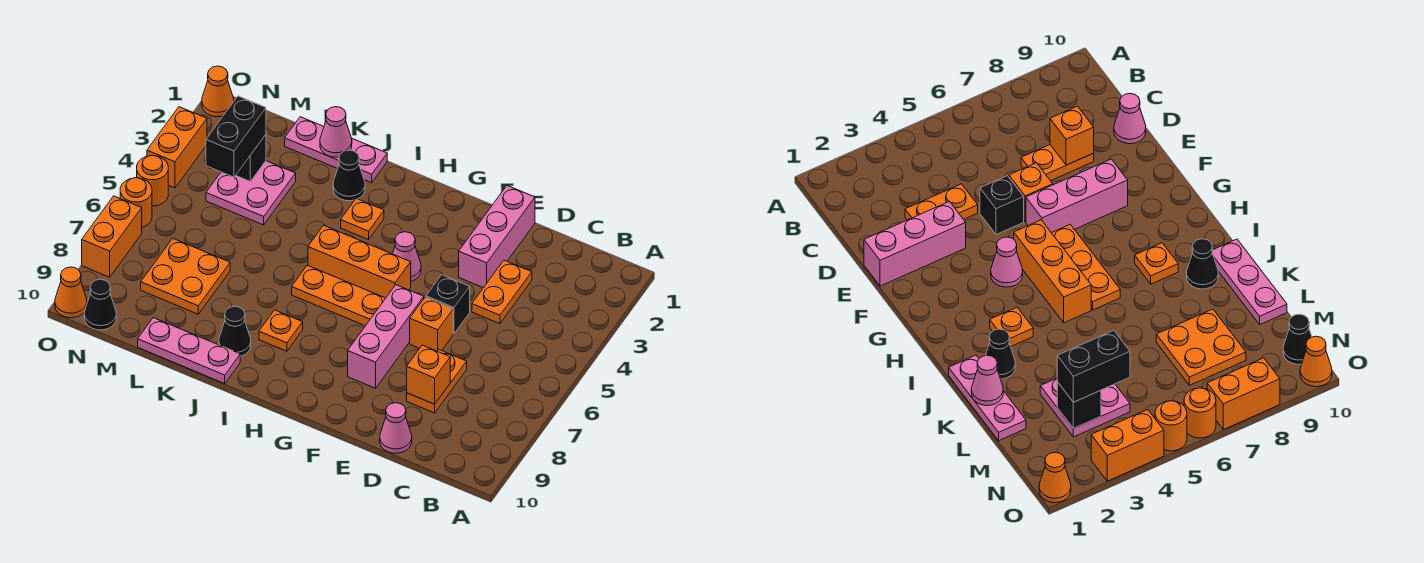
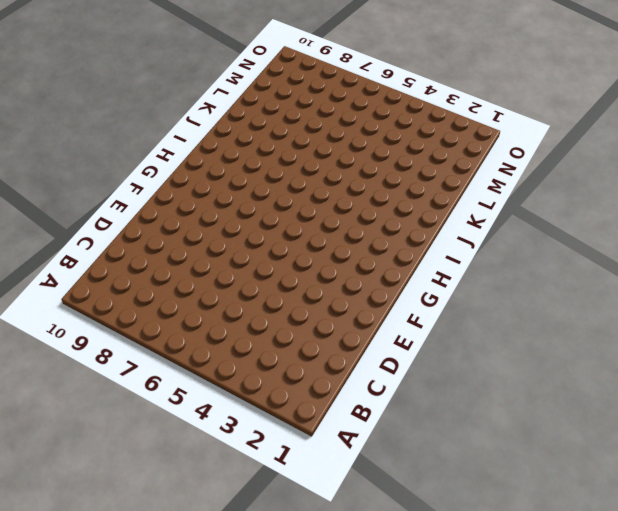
none -> orange plate D3:D4 level 1
none -> orange plate D7:D8 level 1
none -> pink cone D10 level 1

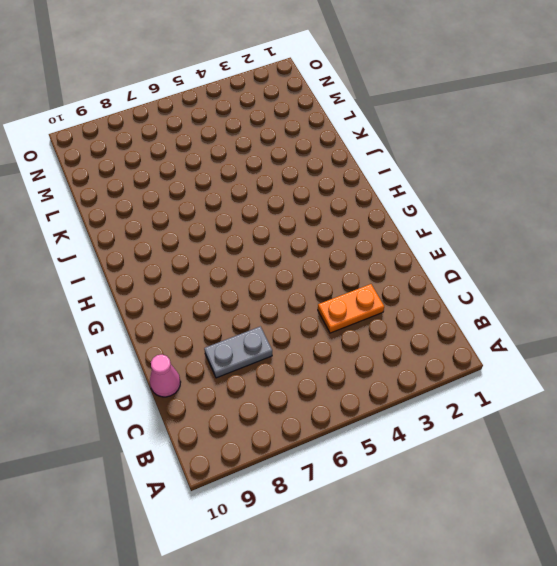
grey plate D7:D8 level 1 -> orange plate D7:D8 level 1
none -> pink brick E1:E3 level 1
none -> black brick E5 level 1
none -> orange brick E6 level 1

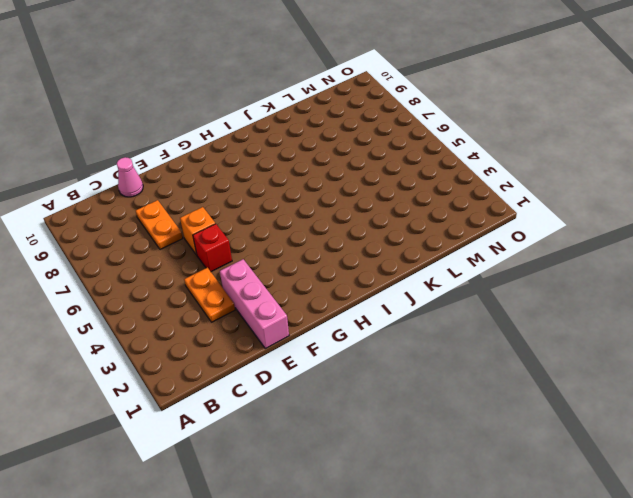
red brick E5 level 1 -> black brick E5 level 1
none -> pink brick F6:F8 level 1
none -> pink cone G4 level 1
none -> orange brick G5:I5 level 1

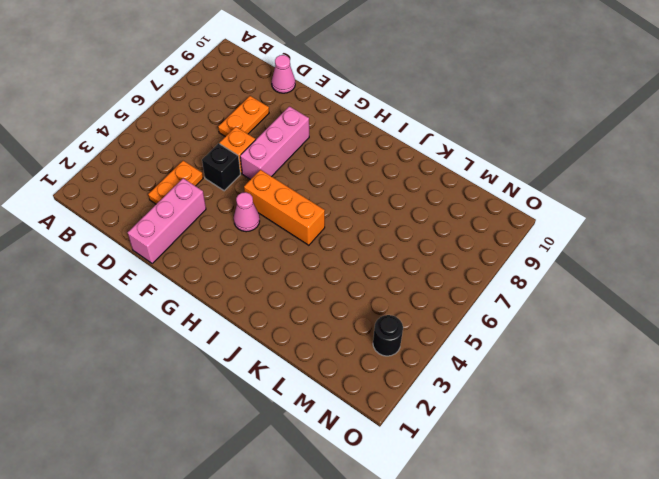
black round brick N3 level 1 -> none
none -> orange plate G6:I6 level 1
none -> orange plate I3 level 1
none -> orange plate I8 level 1

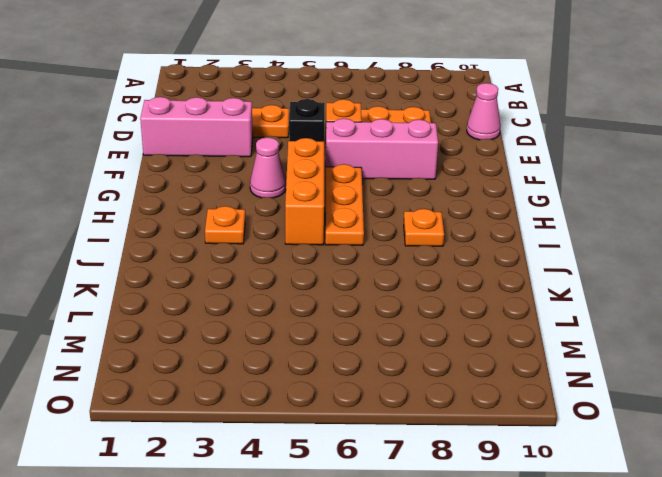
none -> pink plate J1:L1 level 1
none -> black cone J2 level 1
none -> black cone J9 level 1

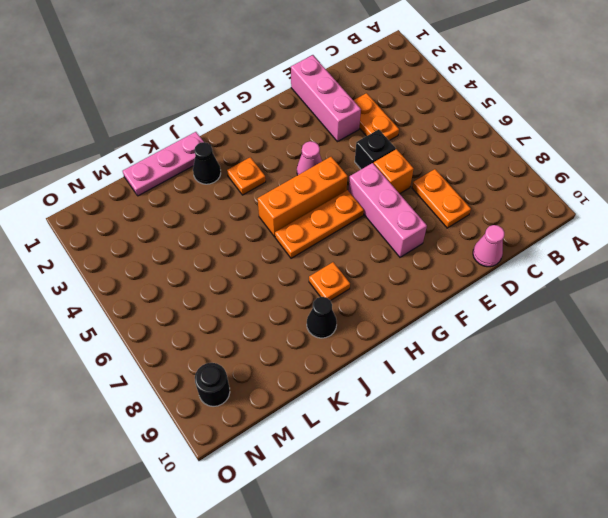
black round brick N9 level 1 -> none
none -> pink plate J10:L10 level 1
none -> pink plate L3:M4 level 1
none -> orange plate L7:M8 level 1

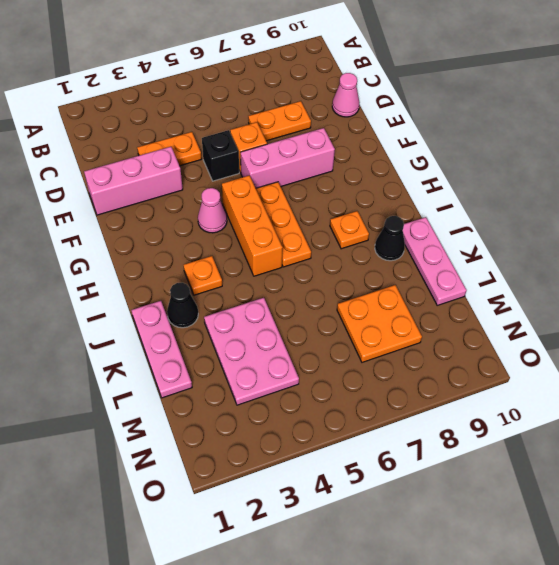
pink plate K3:M4 level 1 -> pink plate L3:M4 level 1
none -> black cone N10 level 1
none -> orange cone O1 level 1
none -> orange brick O3:O4 level 1

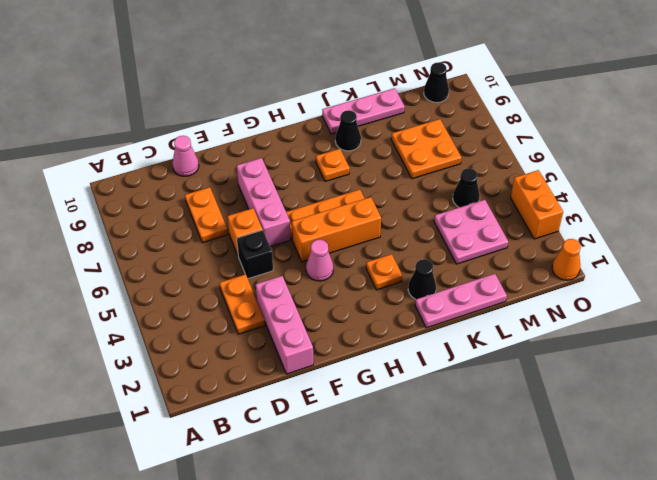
black cone M5 level 1 -> none
none -> orange round brick O5 level 1
none -> orange round brick O6 level 1
none -> orange brick O7:O8 level 1

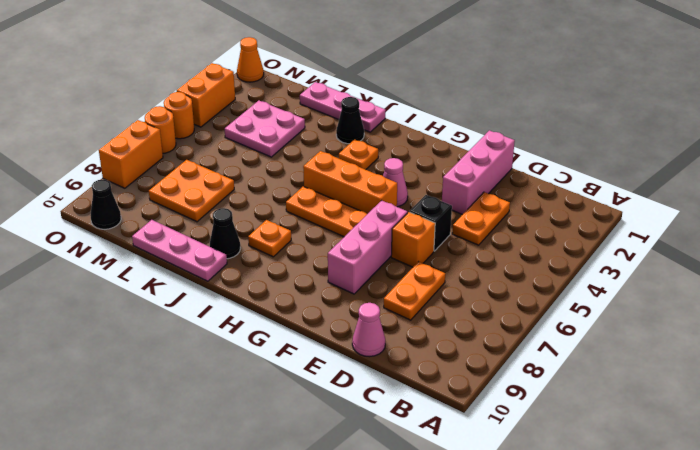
none -> orange cone O10 level 1
none -> orange brick D8 level 2
none -> pink cone K1 level 2

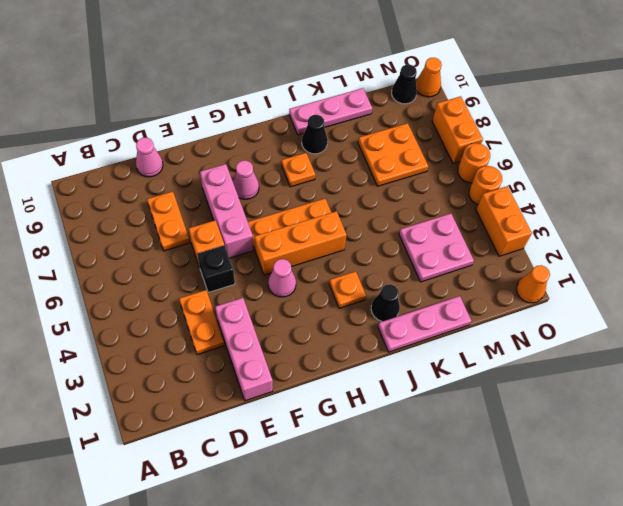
pink cone G8 level 1 -> pink cone K1 level 2
none -> orange brick D8 level 2
none -> black brick M3 level 2
none -> black brick M3:M4 level 3

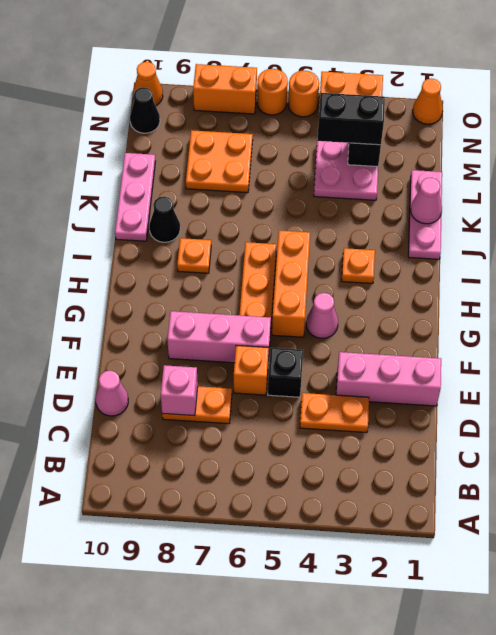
pink brick D8 level 2 -> orange brick D8 level 2
none -> black cone J2 level 1

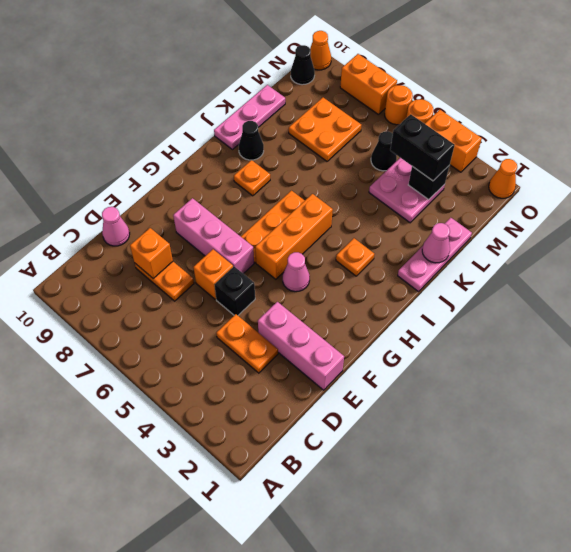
black cone M5 level 1 -> black cone J2 level 1

